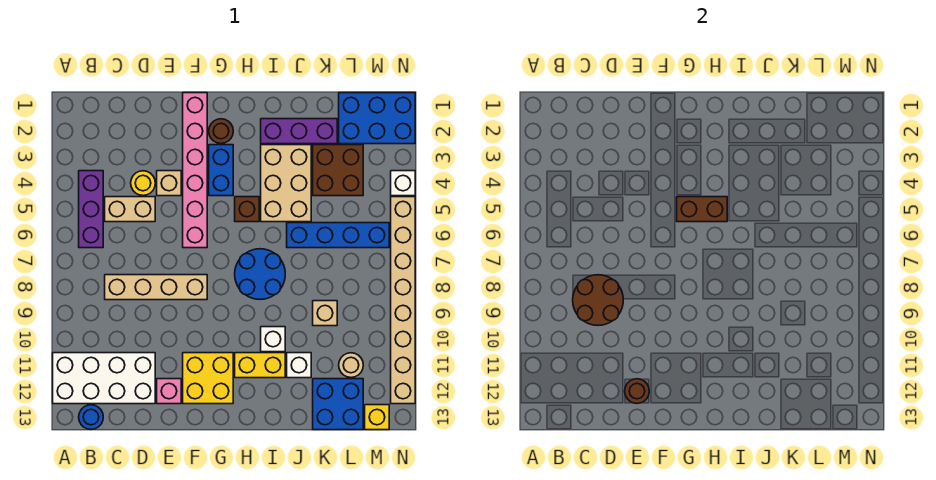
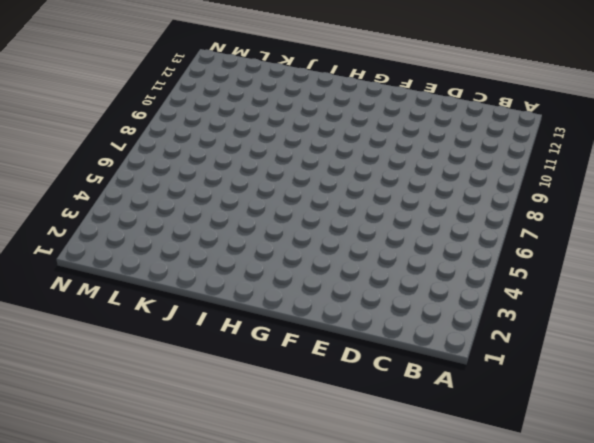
none -> white brick A11:D12 level 1
none -> purple brick B4:B6 level 1
none -> blue round brick B13 level 1
none -> tan brick C5:D5 level 1

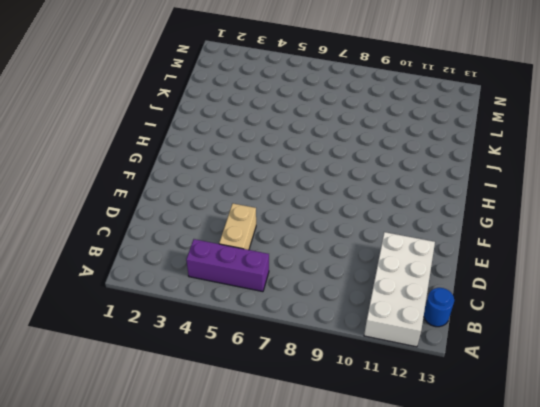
none -> tan brick C8:F8 level 1
none -> yellow round brick D4 level 1
none -> tan brick E4 level 1
none -> pink brick E12 level 1

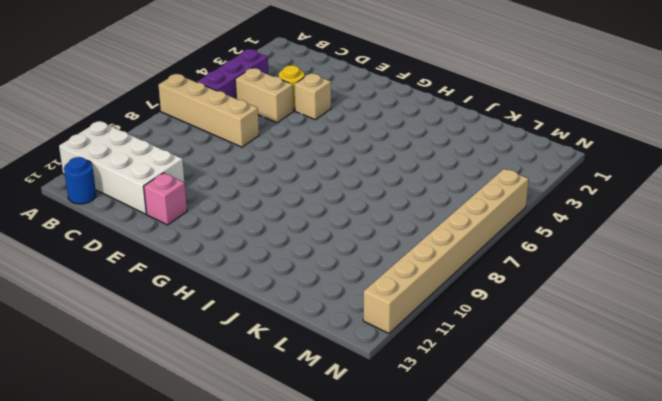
tan brick A7:D7 level 1 -> tan brick C8:F8 level 1
none -> pink brick F1:F6 level 1
none -> yellow brick F11:G12 level 1
none -> brown round brick G2 level 1
none -> blue brick G3:G4 level 1

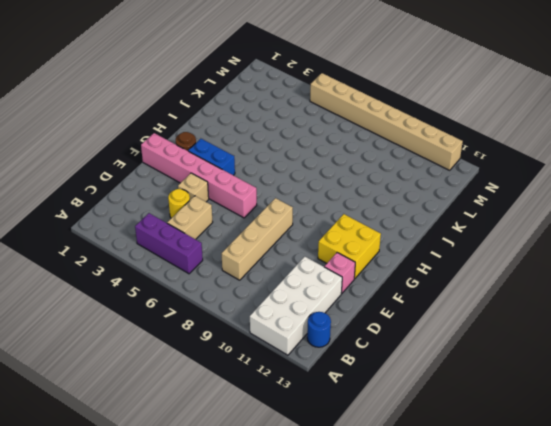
none -> brown brick H5 level 1
none -> blue round brick H7:I8 level 1
none -> yellow brick H11:I11 level 1
none -> purple brick I2:K2 level 1

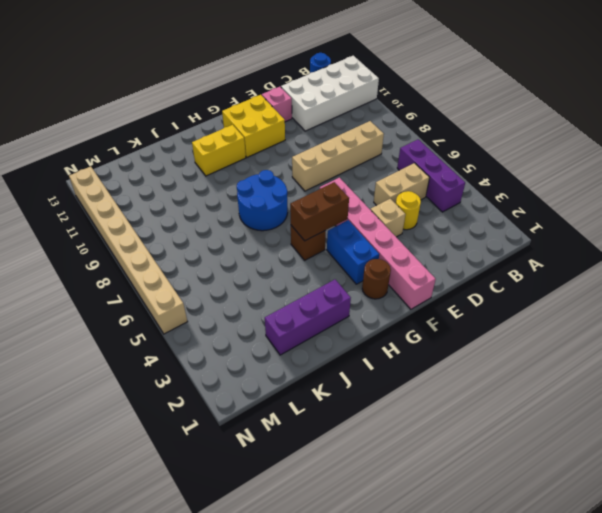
none -> tan brick I3:J5 level 1
none -> white brick I10 level 1
none -> blue brick J6:M6 level 1
none -> white brick J11 level 1

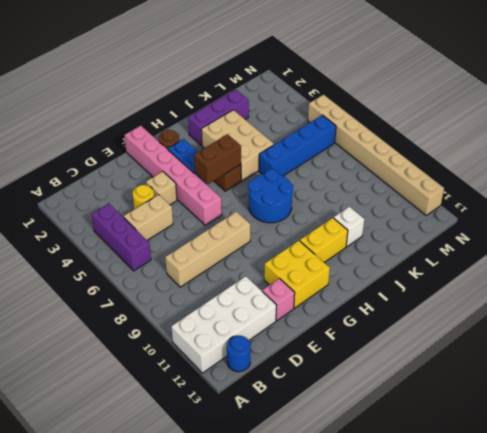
none -> white brick I10 level 1
none -> brown brick K3:L4 level 1
none -> tan brick K9 level 1
none -> blue brick K12:L13 level 1

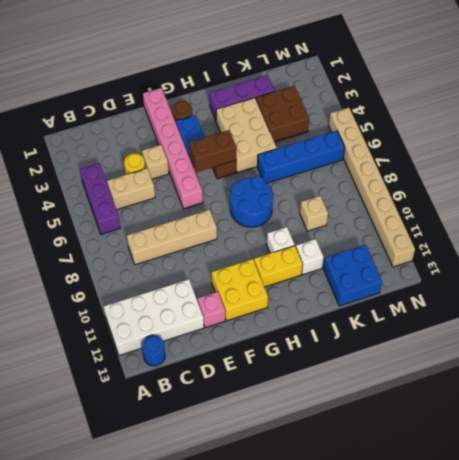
none -> blue brick L1:N2 level 1
none -> tan round brick L11 level 1
none -> yellow brick M13 level 1
none -> white brick N4 level 1

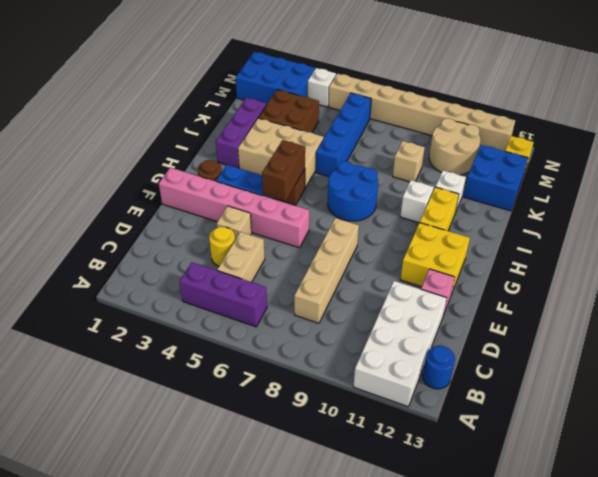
tan round brick L10:M11 level 1 -> tan round brick L11 level 1
blue brick M1:N3 level 1 -> blue brick L1:N2 level 1
none -> brown round brick C8:D9 level 2
none -> brown round brick E12 level 2

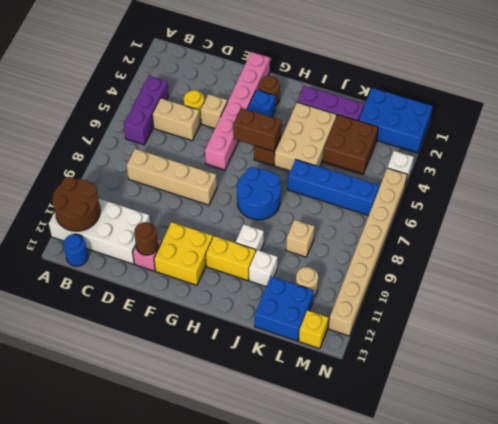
brown round brick A11:B12 level 2 -> brown round brick C8:D9 level 2

